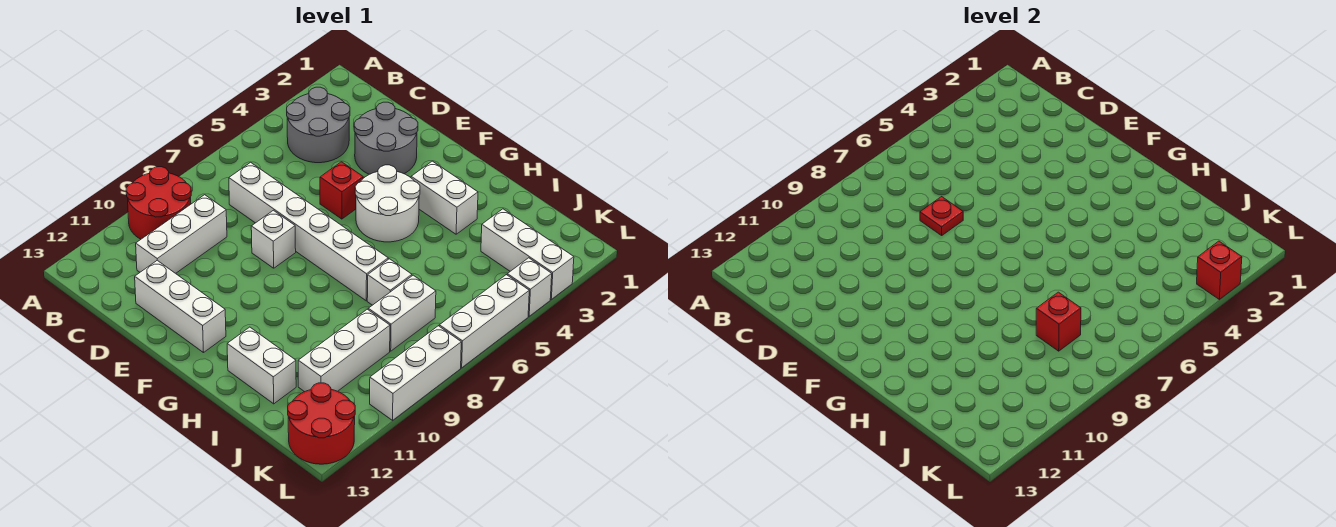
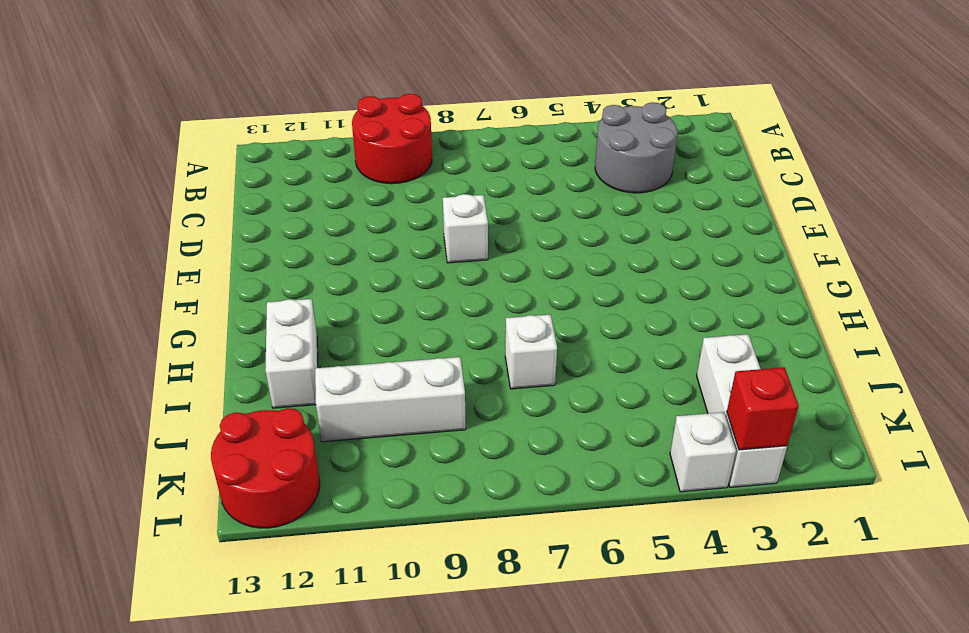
none -> white brick C7:H7 level 1
none -> white brick C9:C11 level 1
none -> grey round brick D2:E3 level 1

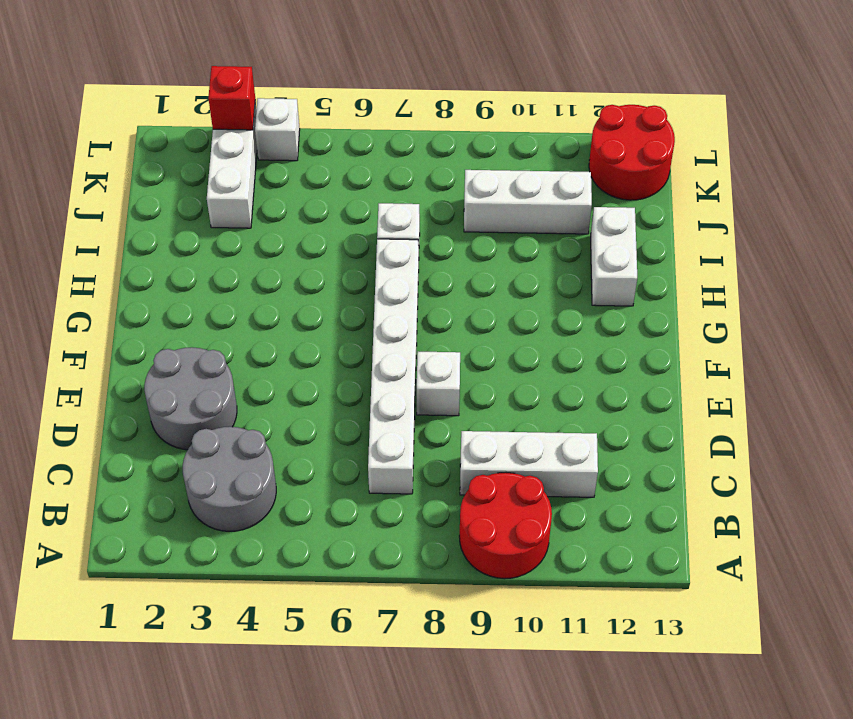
none -> white brick D12:F12 level 1
none -> red brick E5 level 1
none -> white round brick F4:G5 level 1

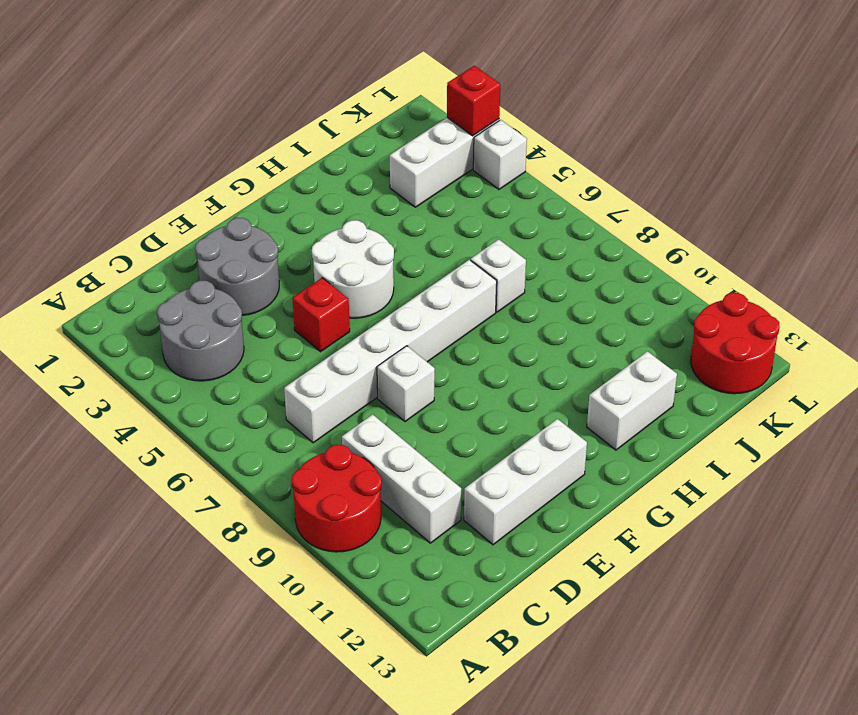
none -> white brick G3:H3 level 1
none -> white brick J7:J8 level 1
none -> white brick J9:J11 level 1

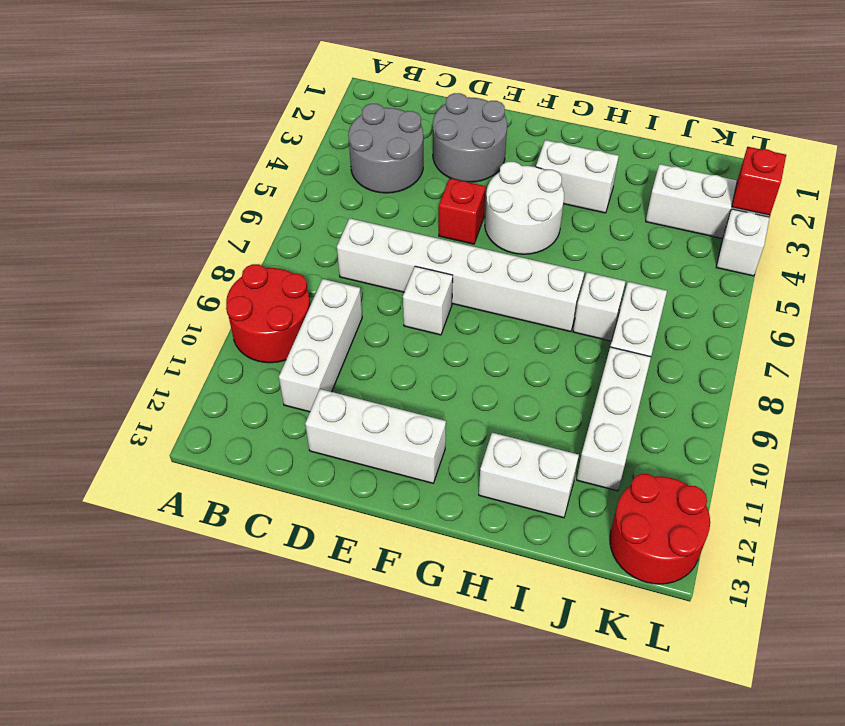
none -> white brick L5:L7 level 1
none -> white brick L8:L10 level 1
none -> red plate D7 level 2

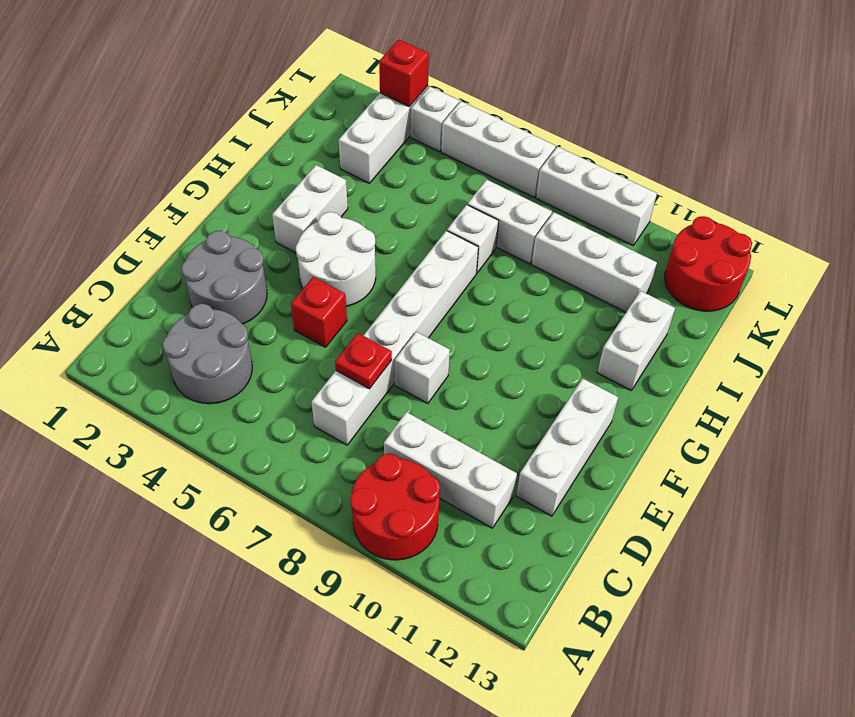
none -> red brick J8 level 2

